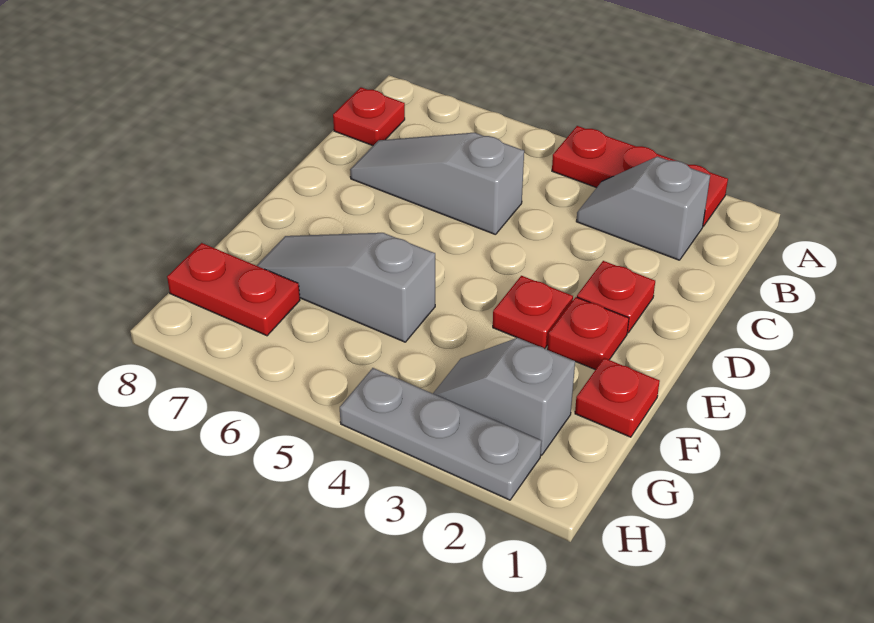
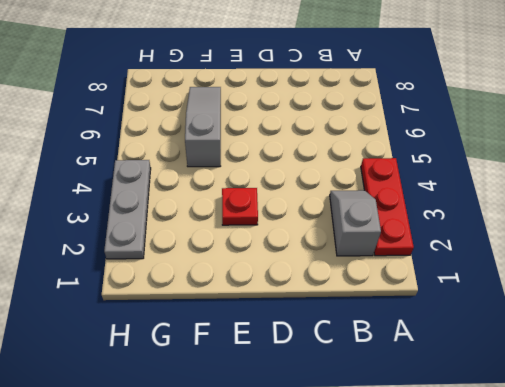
none -> red plate B8 level 1
none -> grey slope C5:C7 level 1 top 5
none -> red plate D2 level 1

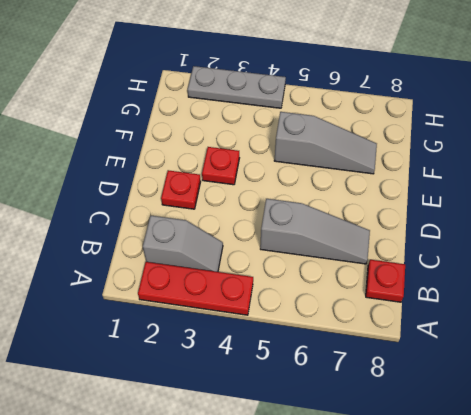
none -> red plate E2 level 1
none -> red plate F1 level 1
none -> grey slope G2:G3 level 1 top 2

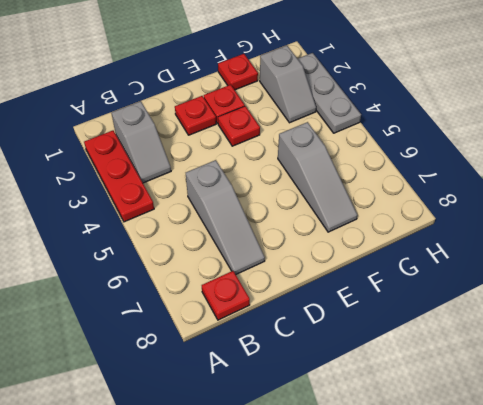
none -> red plate G7:G8 level 1

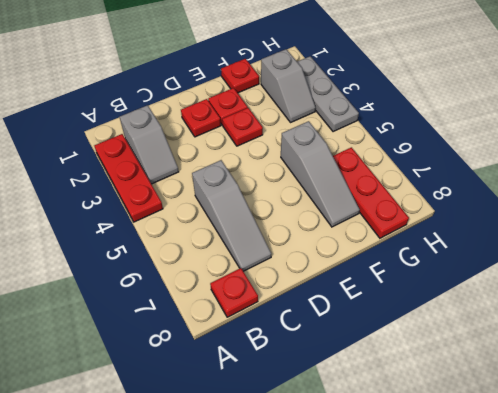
red plate G6:G8 level 1 -> red plate G7:G8 level 1

